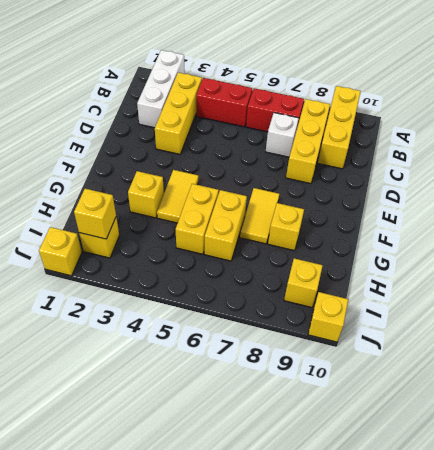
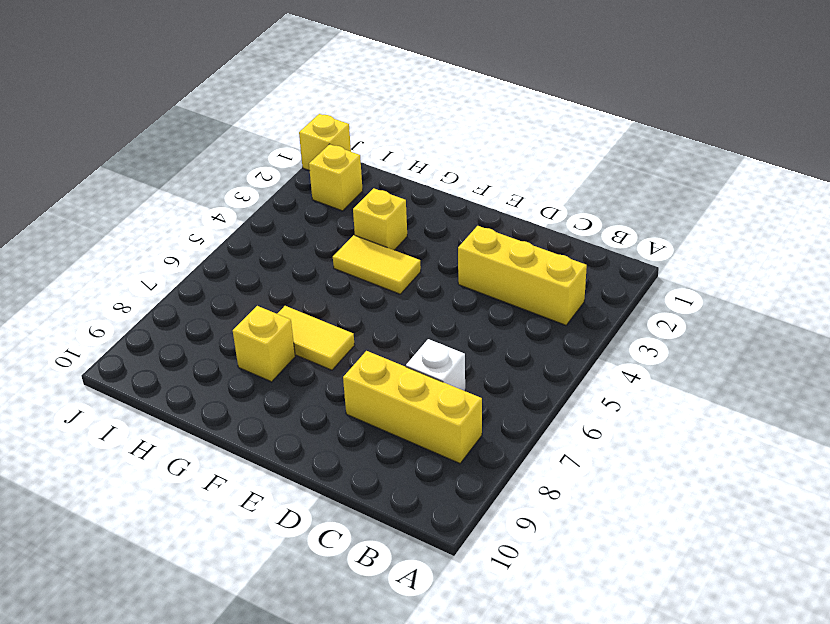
none -> white brick A2:C2 level 1
none -> yellow brick A9:C9 level 1
none -> red brick B4:B5 level 1

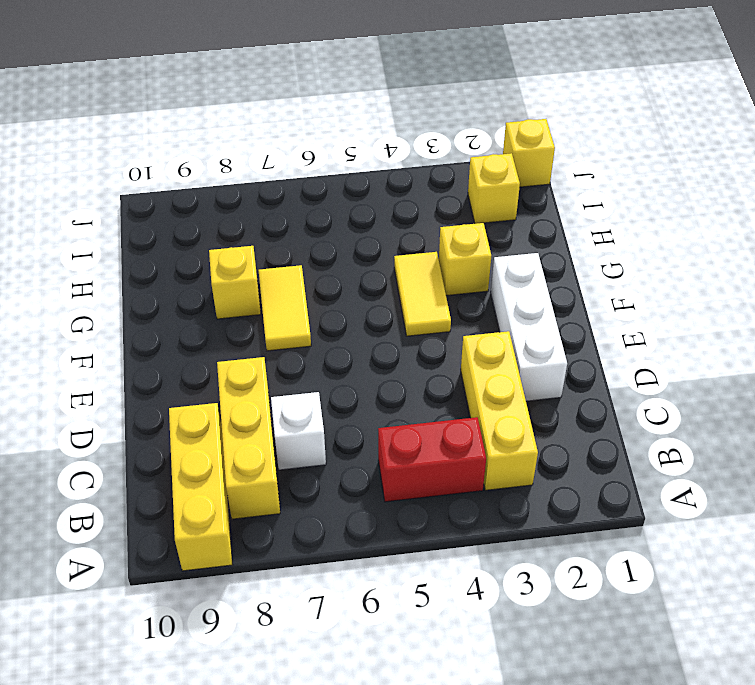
white brick D2:F2 level 1 -> white brick A2:C2 level 1
none -> red brick B6:B7 level 1
none -> yellow brick G5:H5 level 1
none -> yellow brick G6:H6 level 1

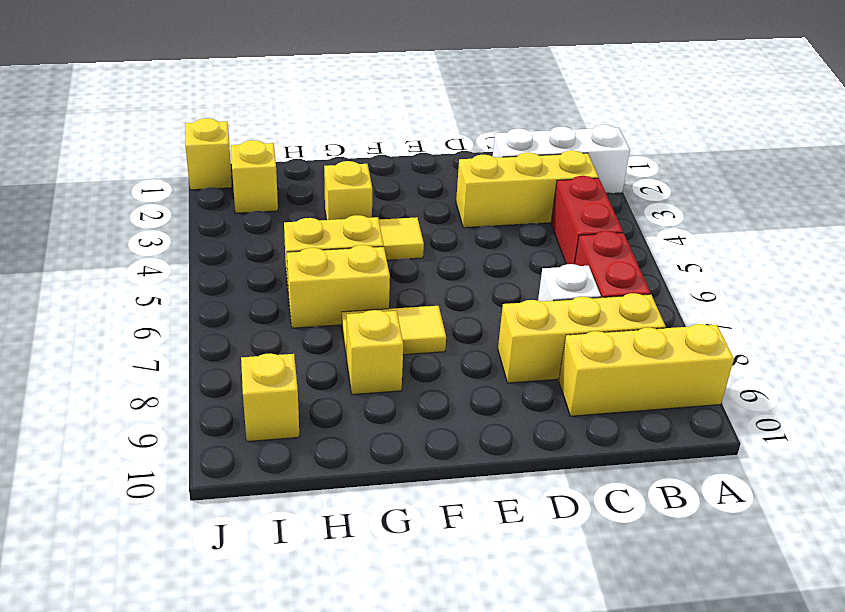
none -> yellow brick J10 level 1
none -> yellow brick I2 level 2

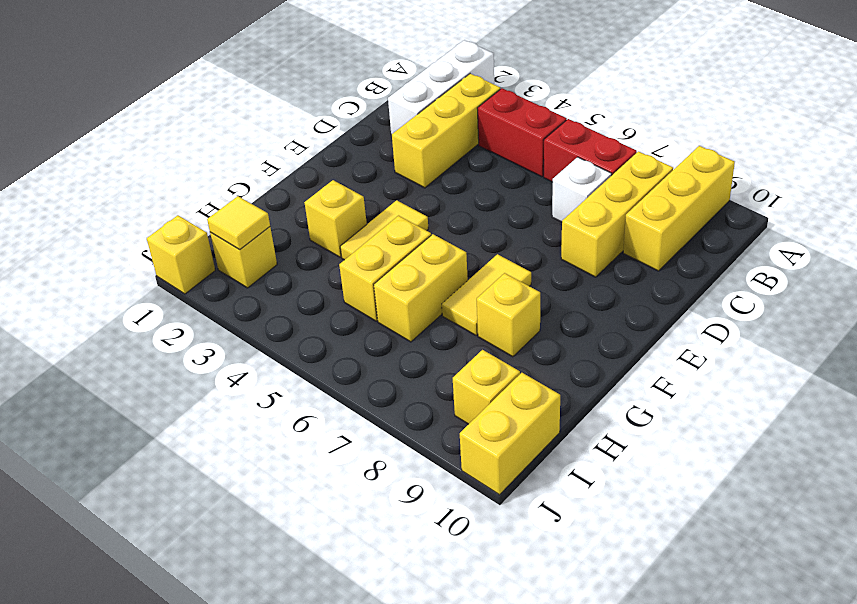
yellow tile I2 level 2 -> yellow brick I2 level 2
yellow brick I10:J10 level 1 -> yellow brick J10 level 1

